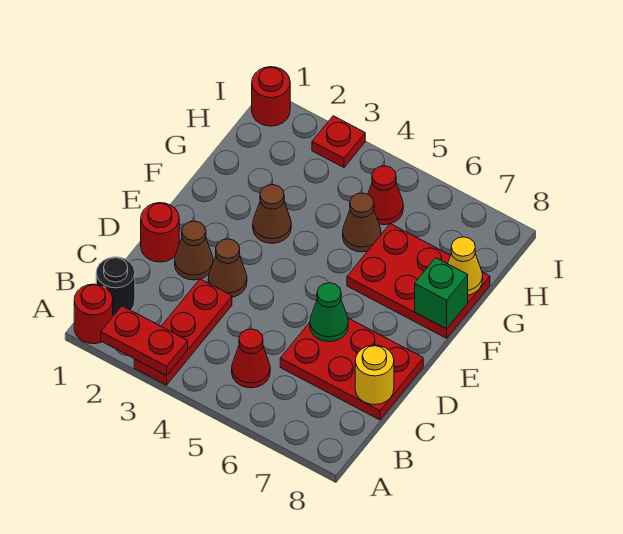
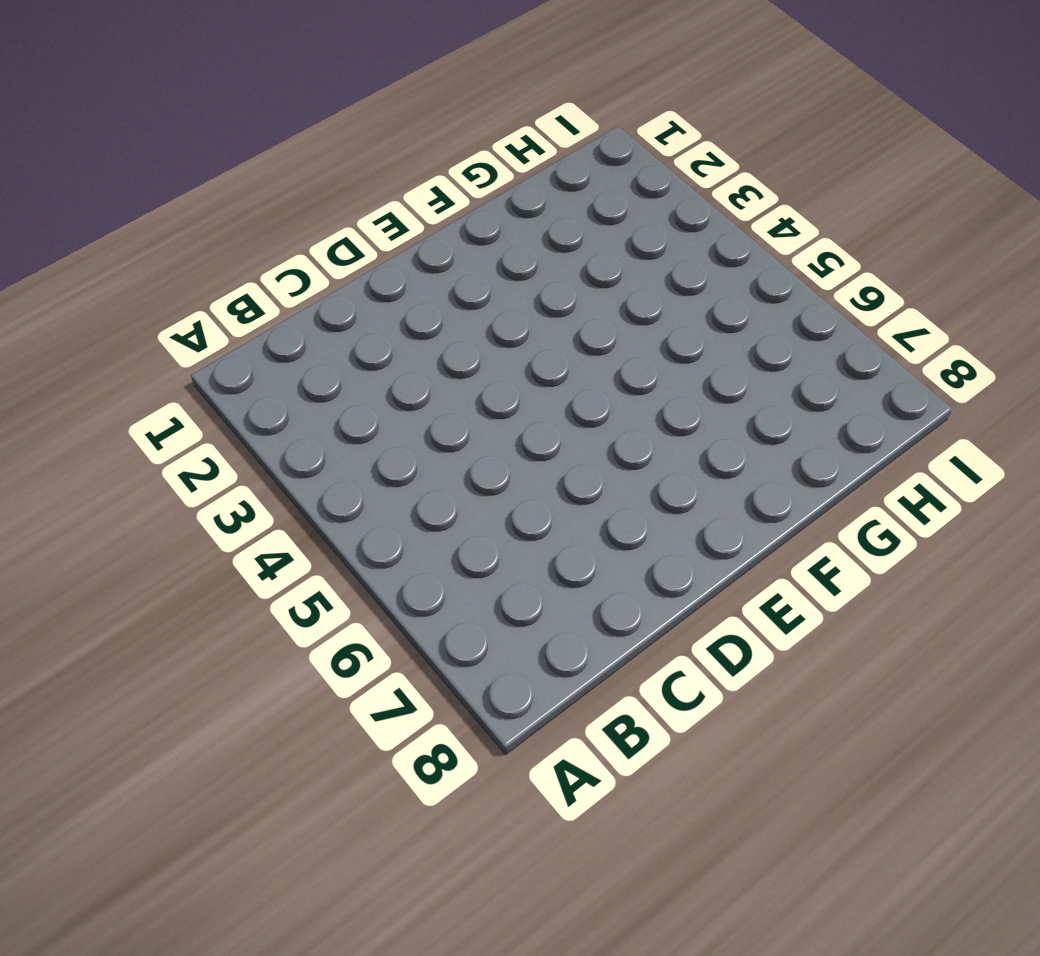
none -> red round brick A1 level 1
none -> red plate A3:C3 level 1
none -> black round brick B1 level 1

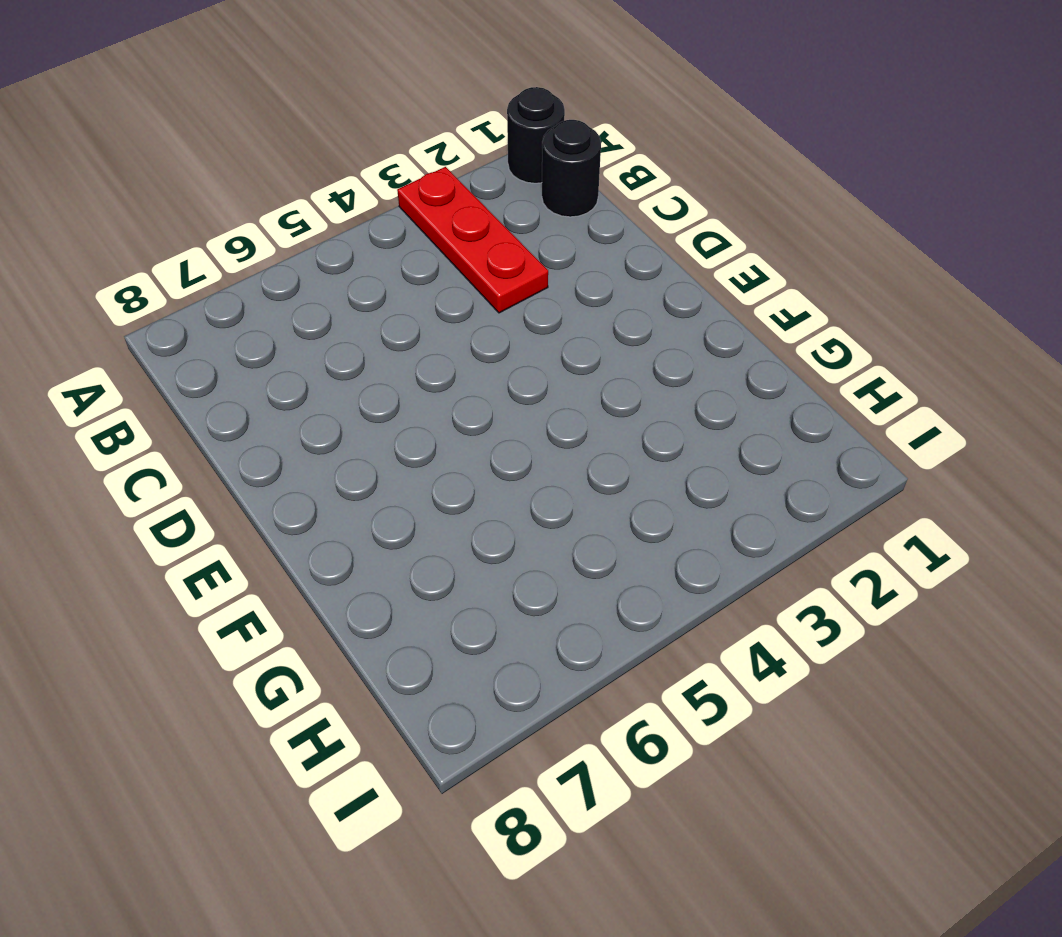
black round brick A1 level 1 -> red round brick A1 level 1
none -> red cone B5 level 1
none -> red plate C6:D8 level 1
none -> red round brick D1 level 1

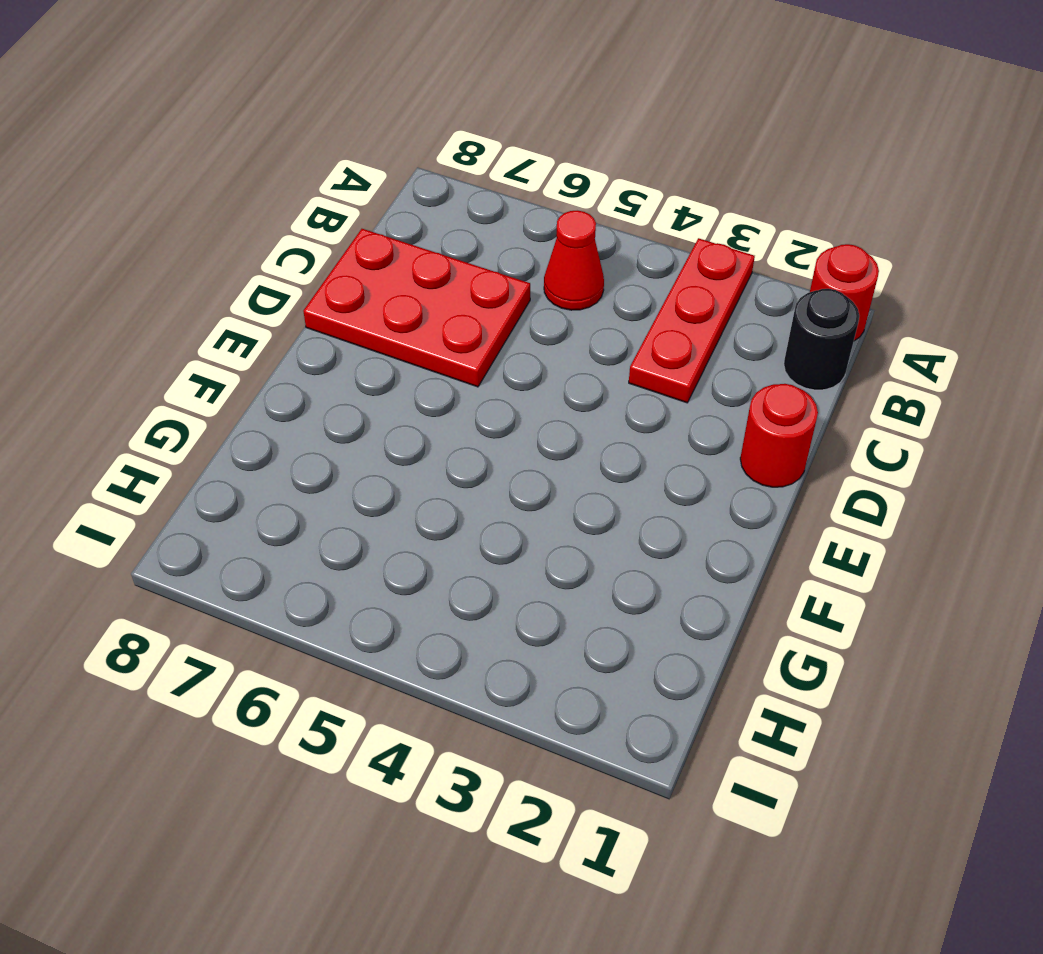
none -> brown cone D2 level 1
none -> brown cone D3 level 1
none -> brown cone F3 level 1

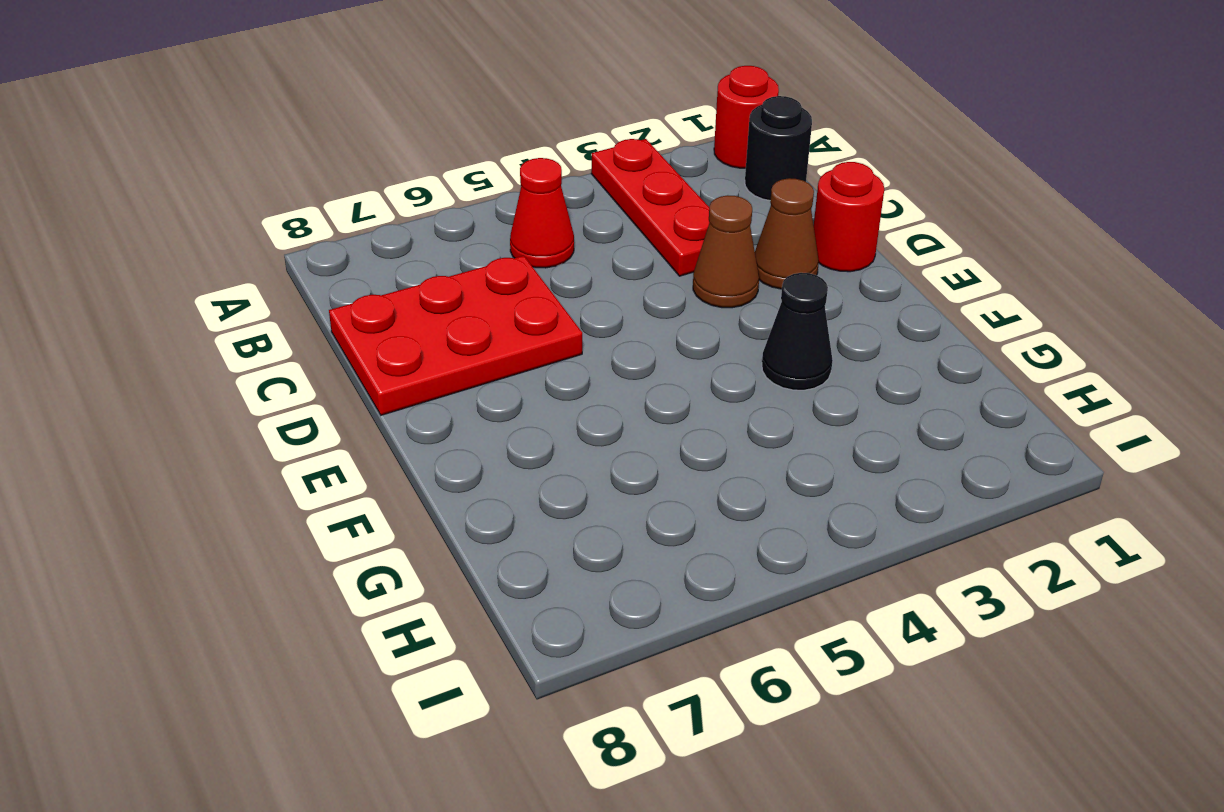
black cone F3 level 1 -> brown cone F3 level 1
none -> red plate F6:G8 level 1
none -> brown cone G5 level 1
none -> red cone H5 level 1

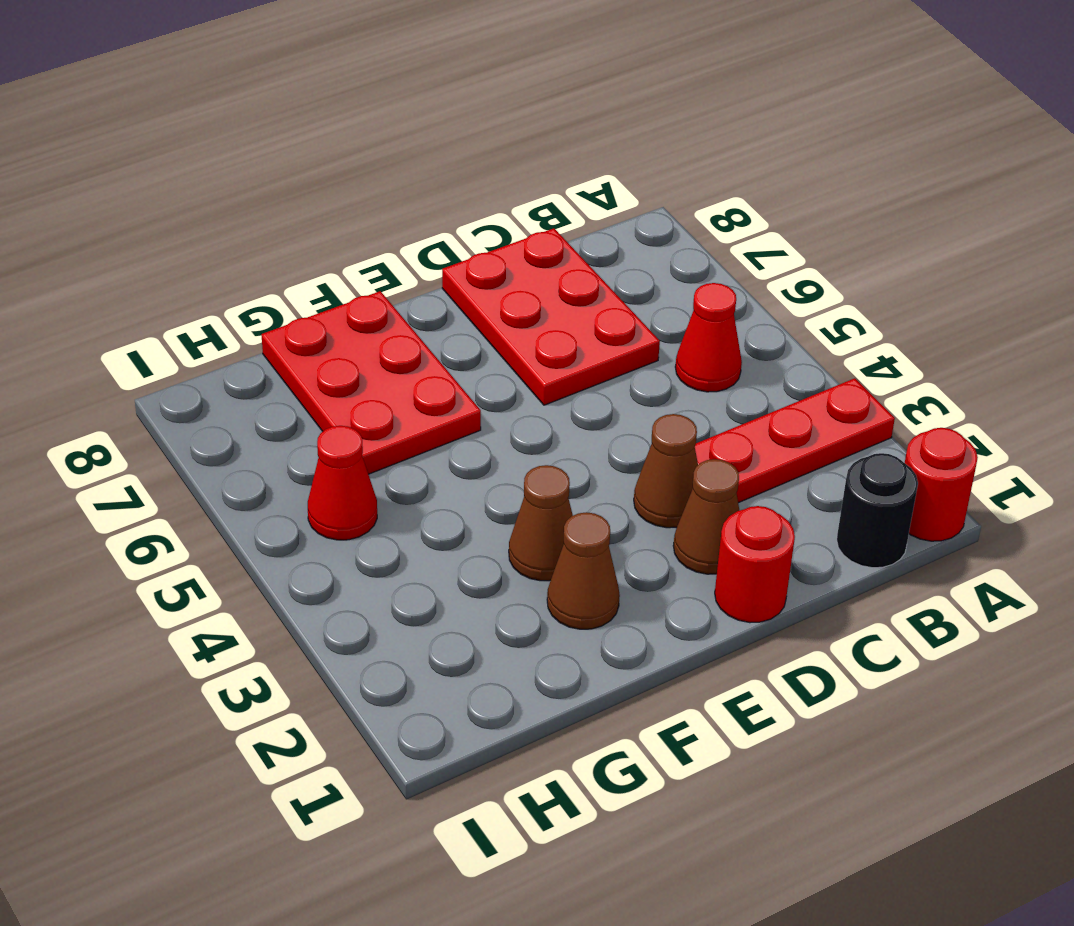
brown cone F2 level 1 -> brown cone G5 level 1
none -> red round brick I1 level 1
none -> red plate I3 level 1
none -> red plate A2:A3 level 2

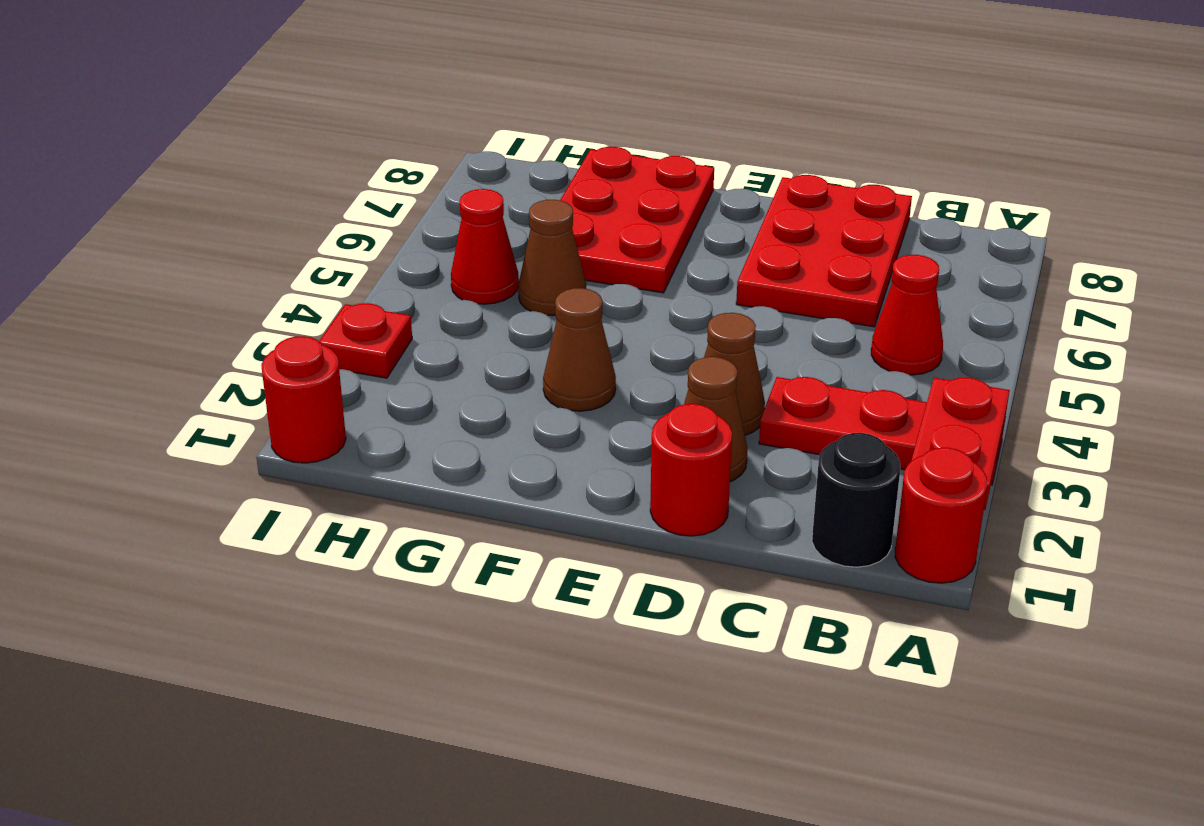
none -> yellow round brick C8 level 2
none -> green cone D6 level 2
none -> green brick F8 level 2

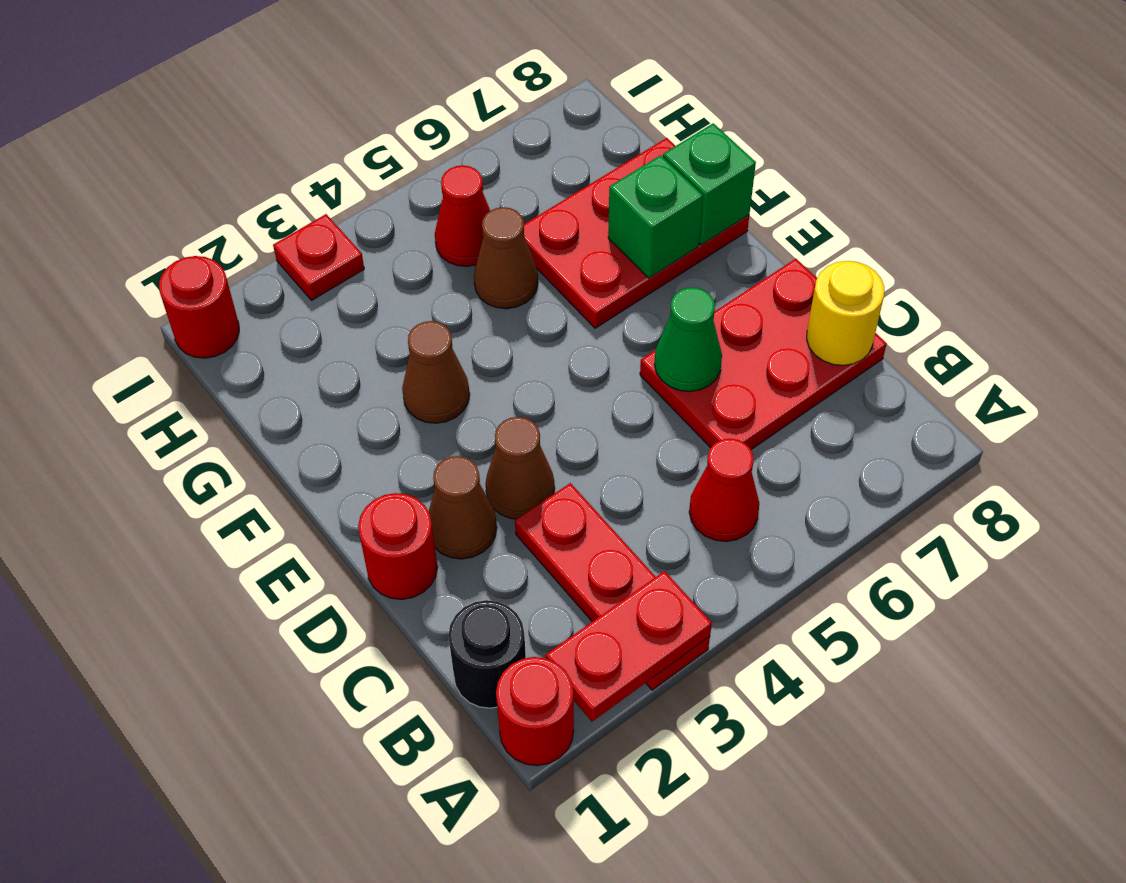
green brick F7 level 2 -> none
none -> yellow cone G8 level 2

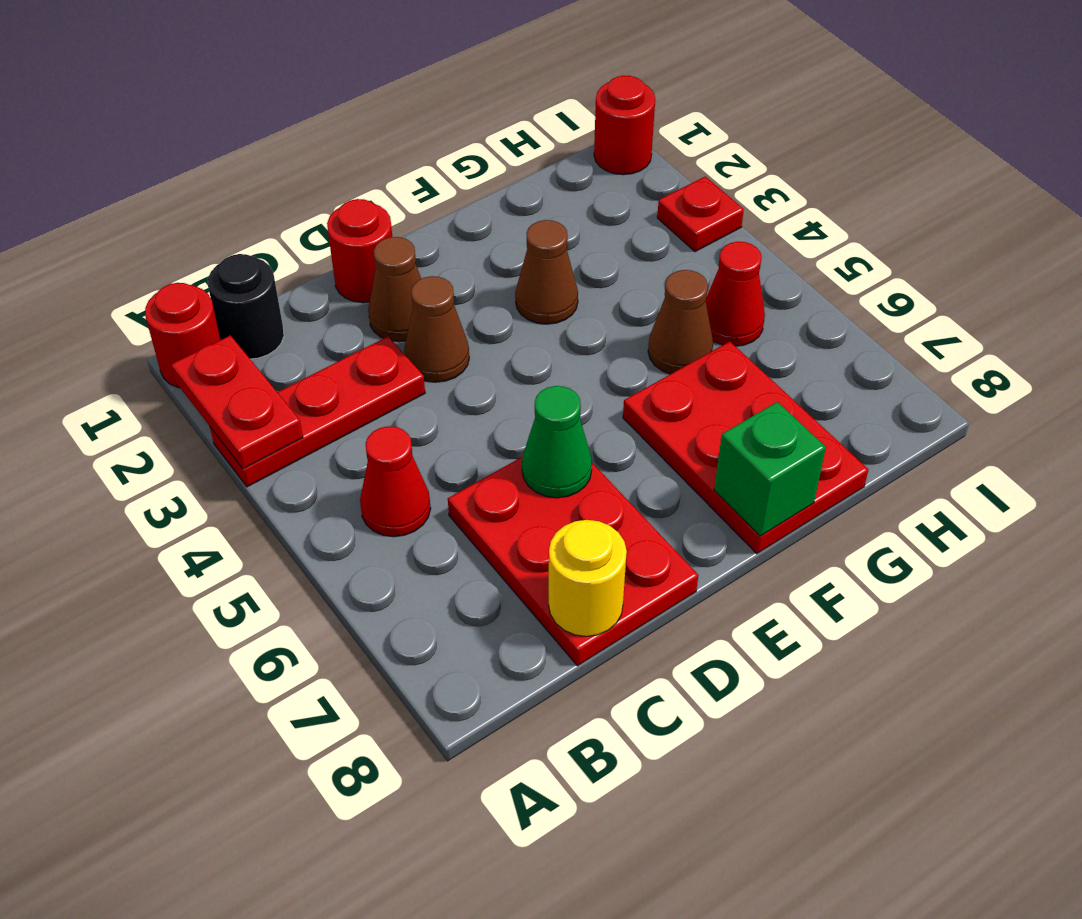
none -> yellow cone G8 level 2

